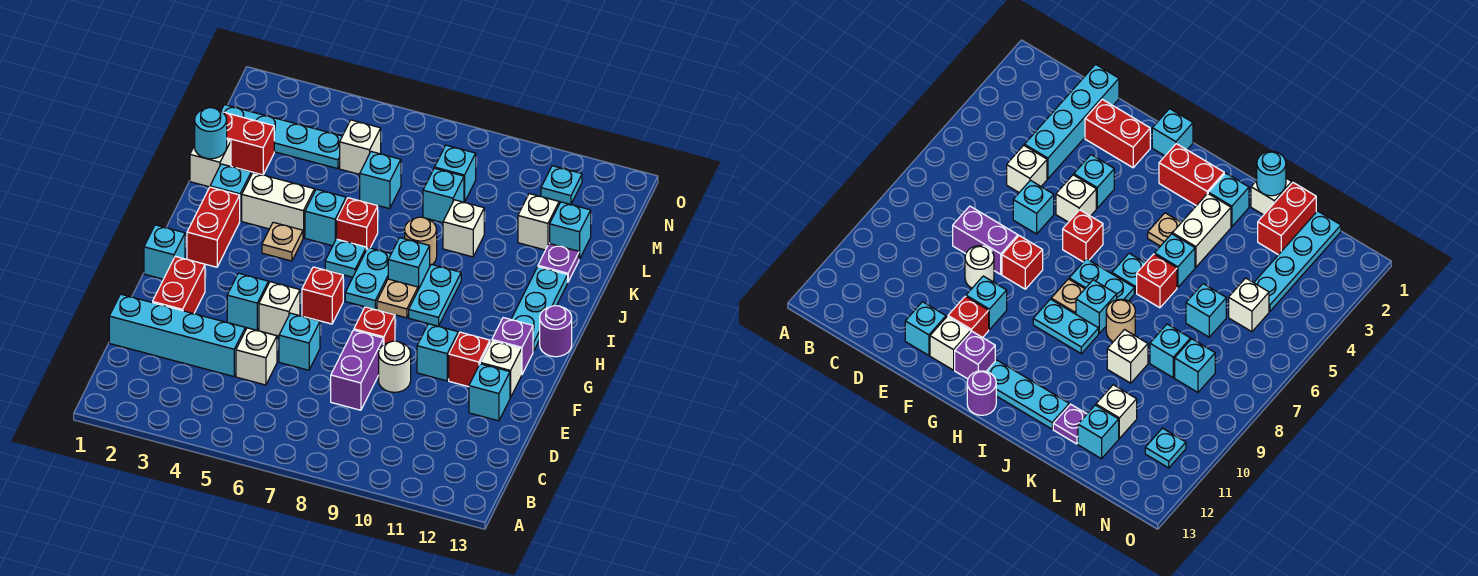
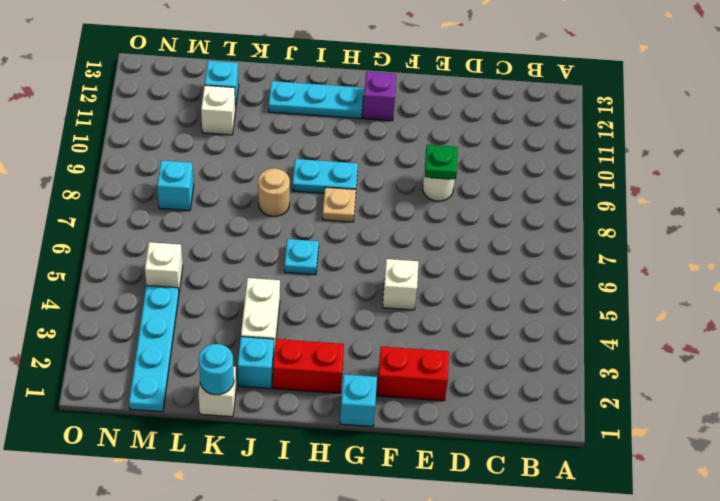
green plate E9 level 2 -> none
none -> cyan brick D1:D4 level 1
none -> white brick D5 level 1
none -> purple brick D8:E8 level 1
none -> cyan brick E6 level 1

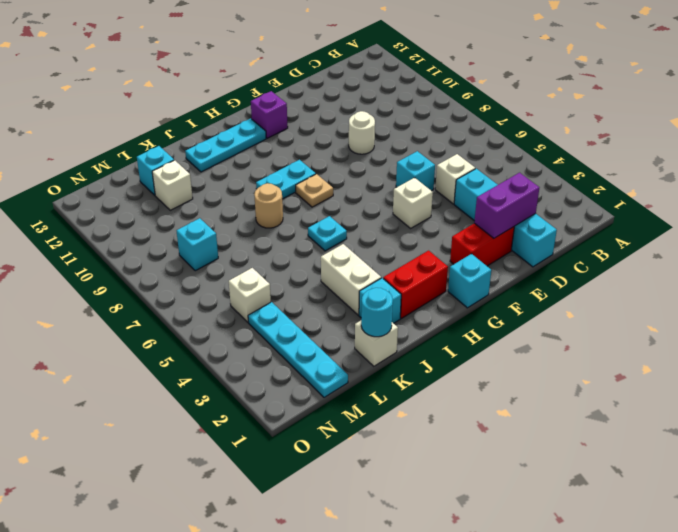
purple brick D2:E2 level 2 -> purple brick D8:E8 level 1
none -> cyan brick E12 level 1
none -> cyan brick F4 level 1
none -> red brick F8 level 1
none -> cyan brick F10 level 1

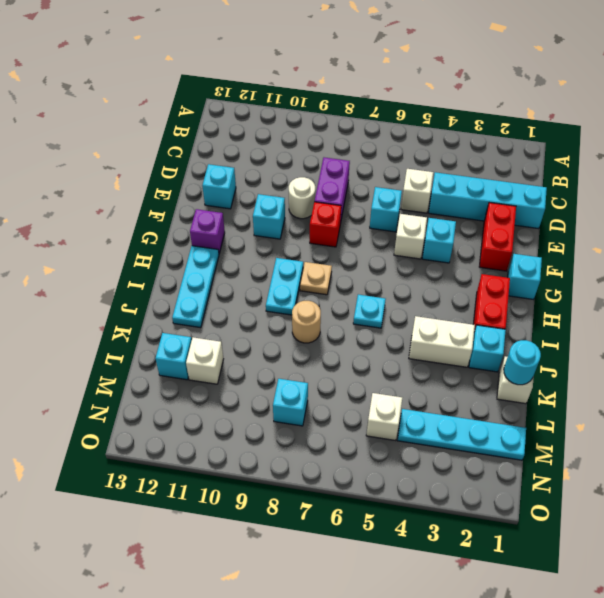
none -> red brick F11 level 1
none -> white brick F12 level 1
none -> red brick G6 level 1
none -> cyan plate H7:I7 level 1

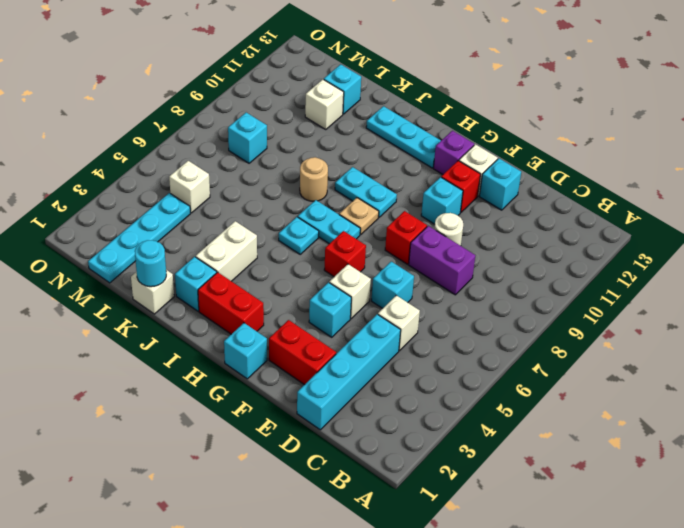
none -> purple round brick H13 level 1
none -> tan plate I4 level 1
none -> cyan brick I8 level 1
none -> cyan brick J5 level 1

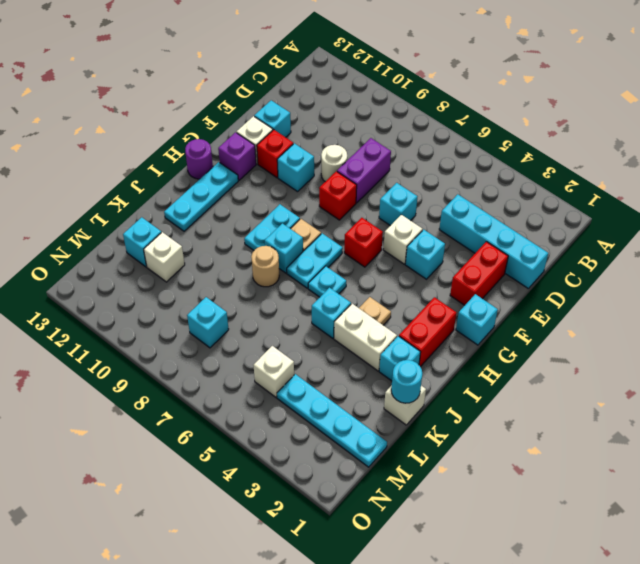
none -> white brick D5 level 1
none -> red brick J6 level 1
none -> white brick K9 level 1
none -> purple plate K12 level 1

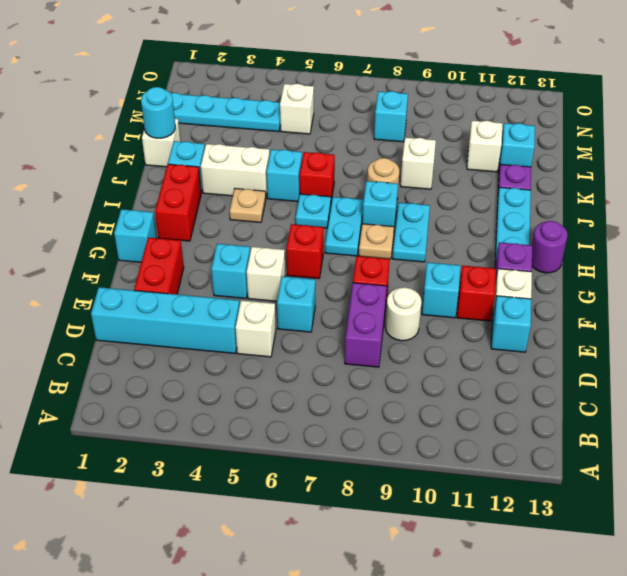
none -> red brick L1:L2 level 1
none -> cyan brick L6 level 1
none -> cyan brick L8 level 1
none -> cyan plate N11 level 1

